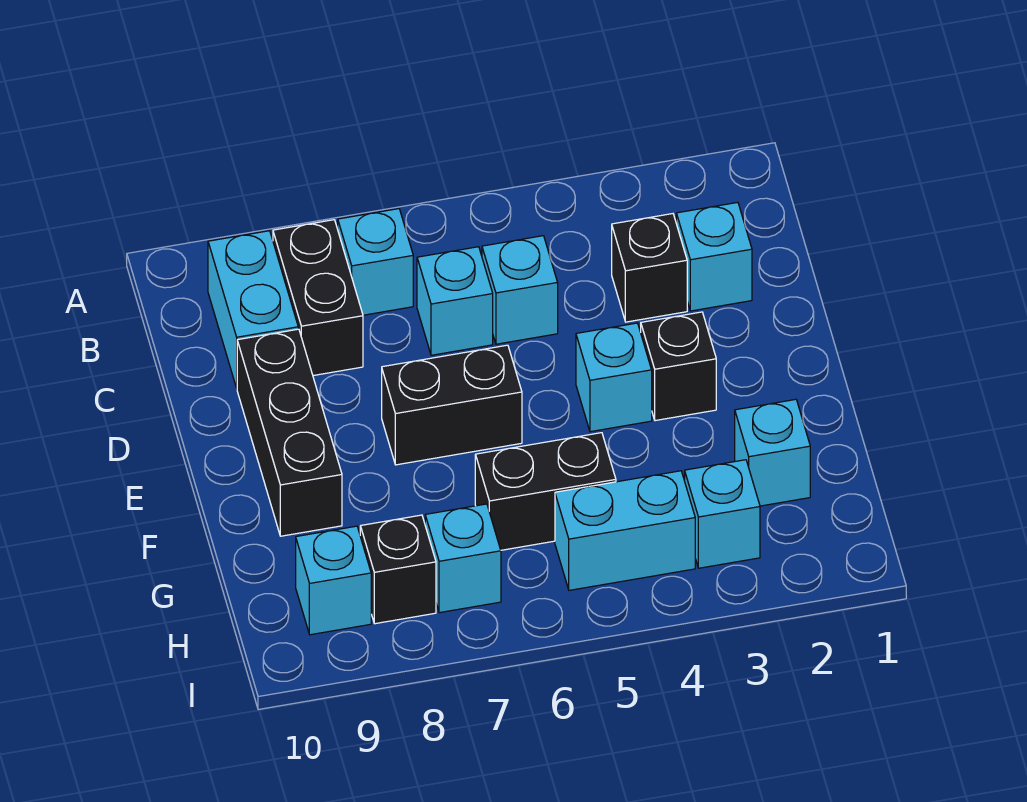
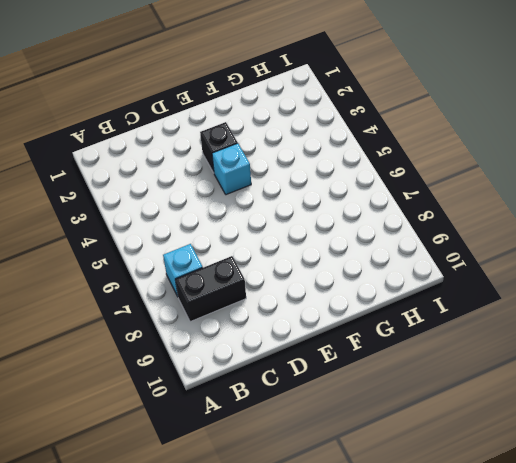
none -> cyan brick B9:C9 level 1
none -> cyan brick C2 level 1
none -> black brick C3 level 1

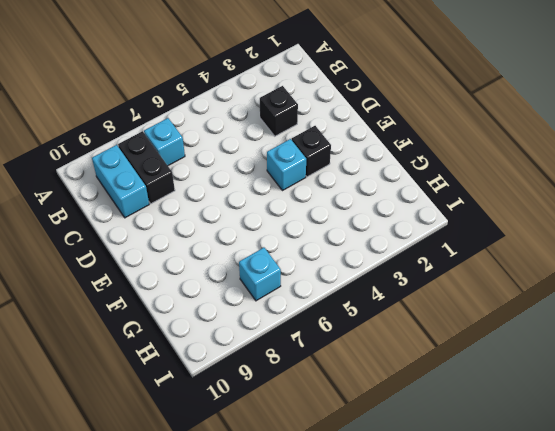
none -> cyan brick C2 level 1
none -> cyan brick C5 level 1
none -> cyan brick C6 level 1

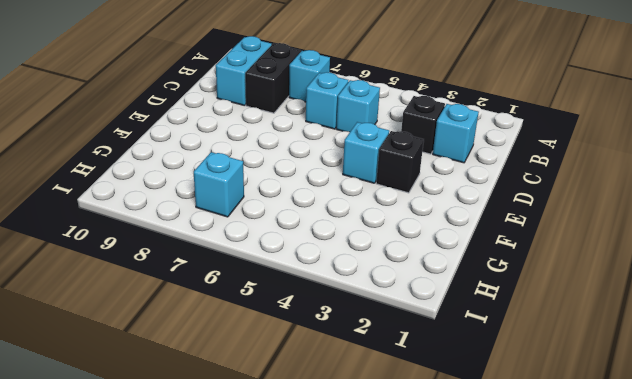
none -> black brick D9:F9 level 1
none -> black brick E6:E7 level 1
none -> cyan brick G2 level 1

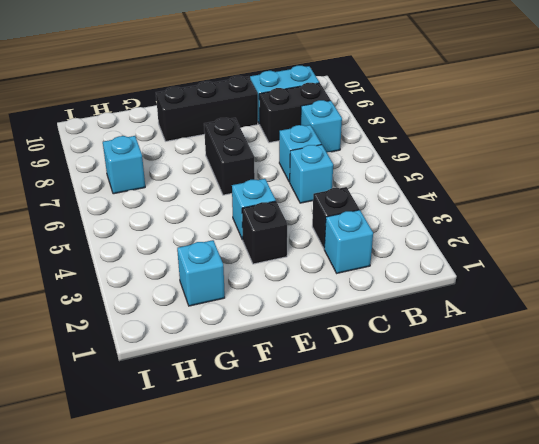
none -> black brick G5:G6 level 1
none -> cyan brick H3 level 1
none -> cyan brick H4:H5 level 1

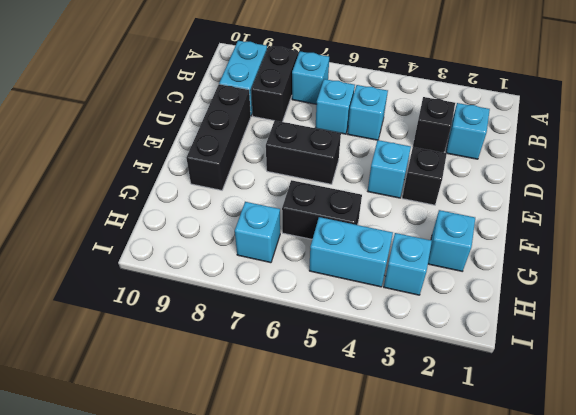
none -> black brick H8 level 1
none -> cyan brick H9 level 1

